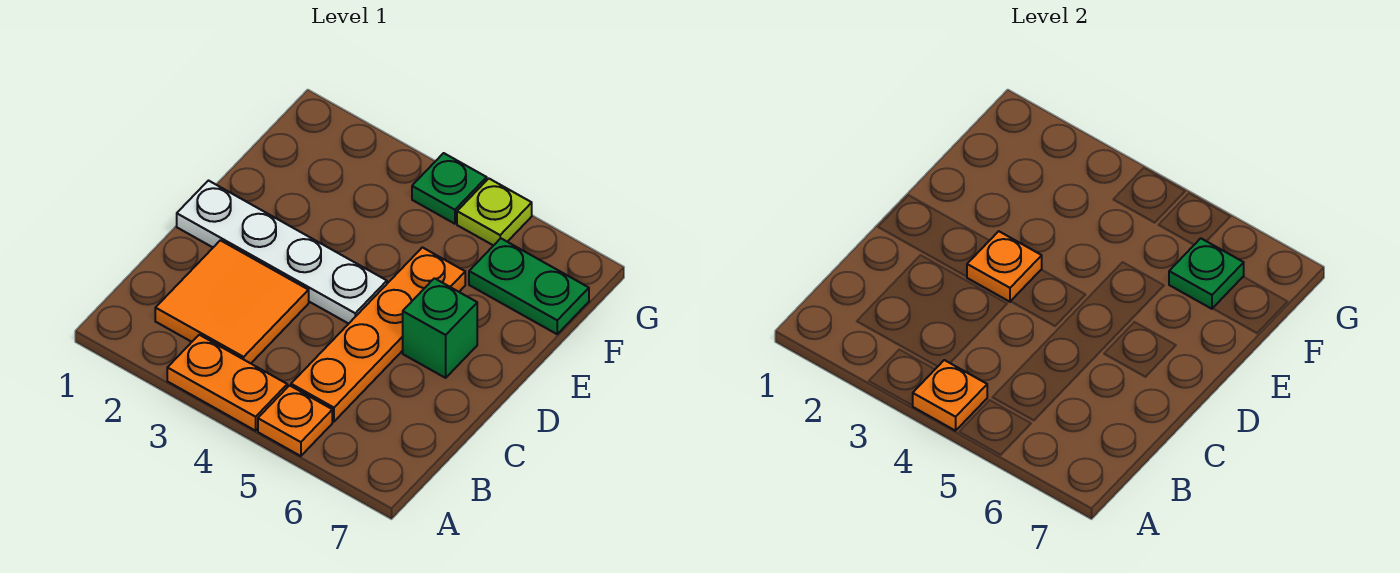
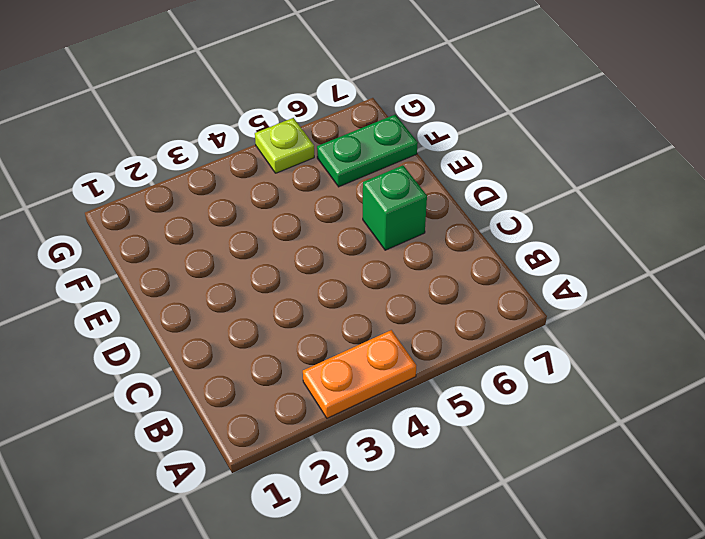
none -> orange plate A5 level 1
none -> orange tile B2:C3 level 1
none -> orange plate B5:E5 level 1

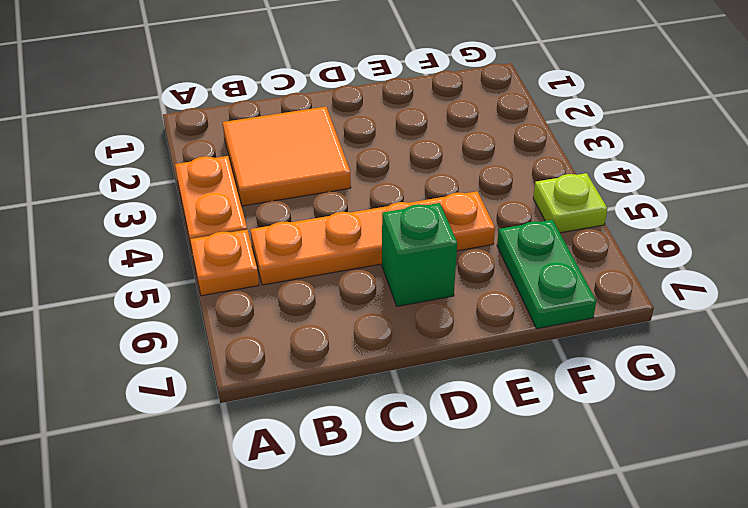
none -> white plate D1:D4 level 1
none -> green plate G4 level 1
none -> orange plate A4 level 2

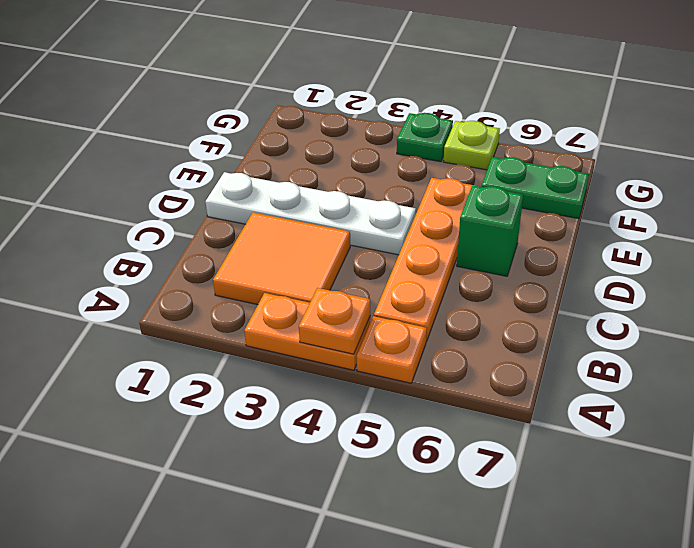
none -> orange plate D3 level 2
none -> green plate F6 level 2

